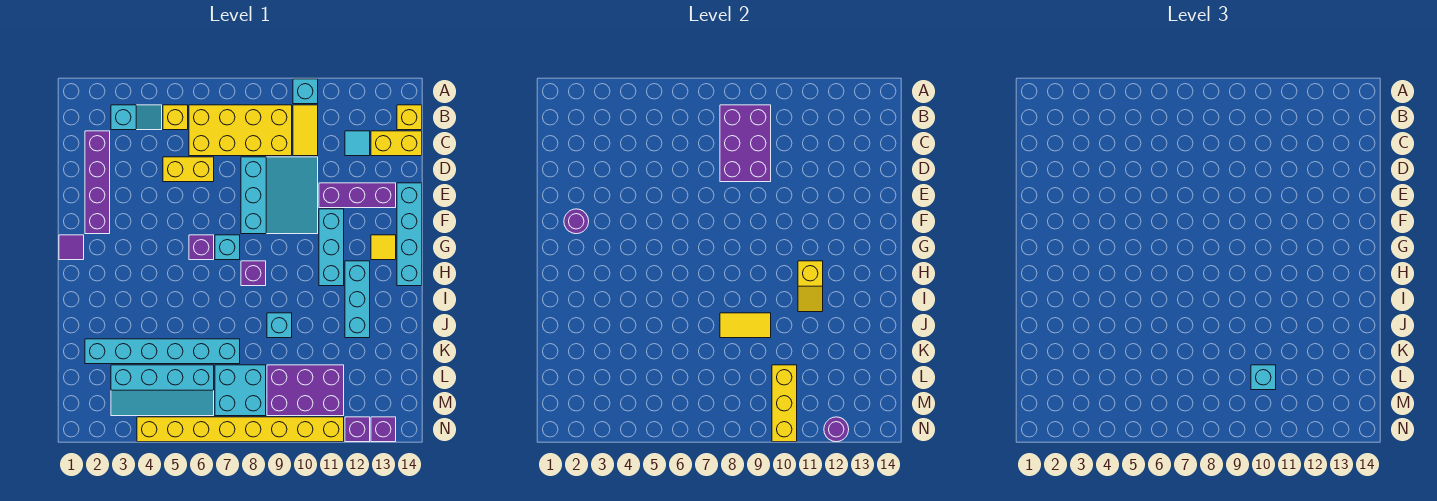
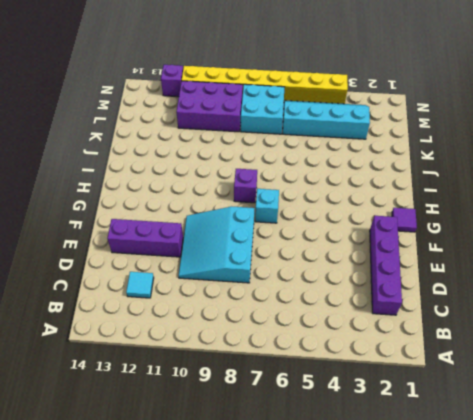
none -> cyan brick A10 level 1
none -> cyan slope B3:B4 level 1 top 3
none -> yellow brick B5 level 1
none -> yellow brick B6:C9 level 1

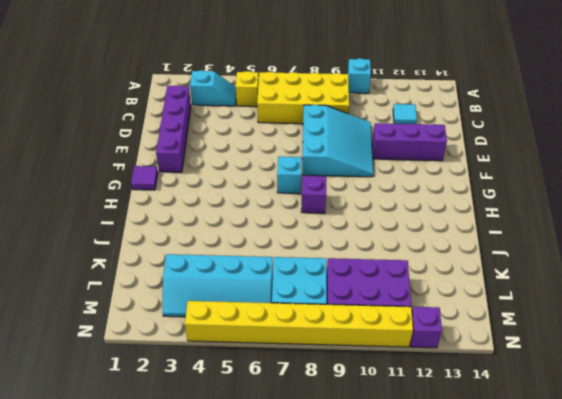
none -> yellow tile B10:C10 level 1
none -> yellow brick B14 level 1
none -> yellow brick C13:C14 level 1
none -> yellow brick D5:D6 level 1

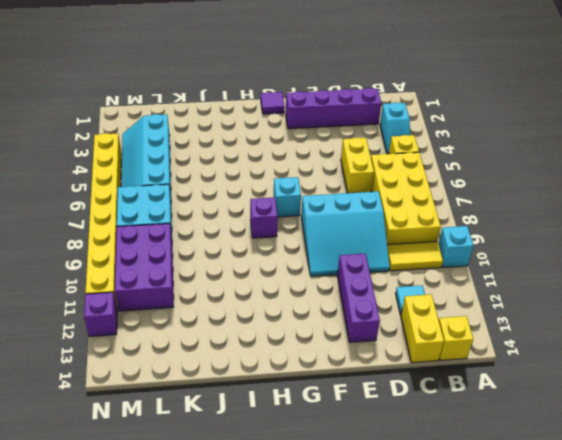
none -> cyan brick E14:H14 level 1
none -> cyan brick F11:H11 level 1
none -> purple brick G6 level 1
none -> yellow tile G13 level 1

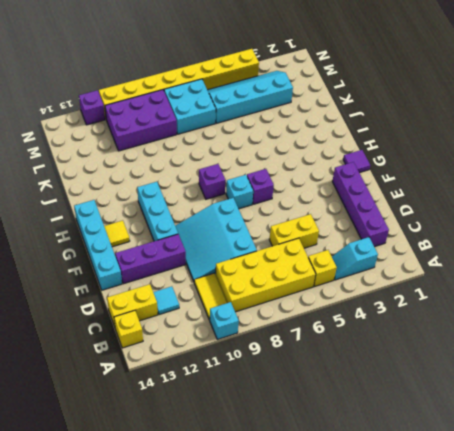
none -> cyan brick H12:J12 level 1
none -> cyan brick J9 level 1
none -> cyan brick K2:K7 level 1
none -> purple brick N13 level 1

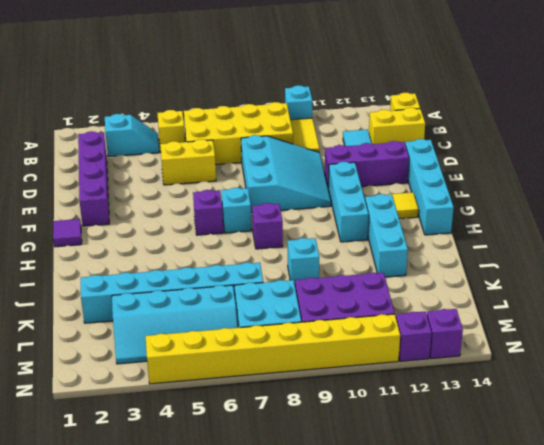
none -> purple brick B8:D9 level 2
none -> purple round brick F2 level 2
none -> yellow slope H11:I11 level 2 top H
none -> yellow tile J8:J9 level 2

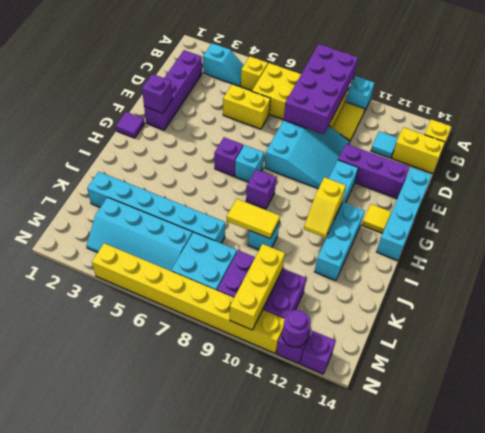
purple brick A8:D9 level 2 -> purple brick B8:D9 level 2
purple brick F2 level 2 -> purple round brick F2 level 2
none -> cyan brick L10 level 3

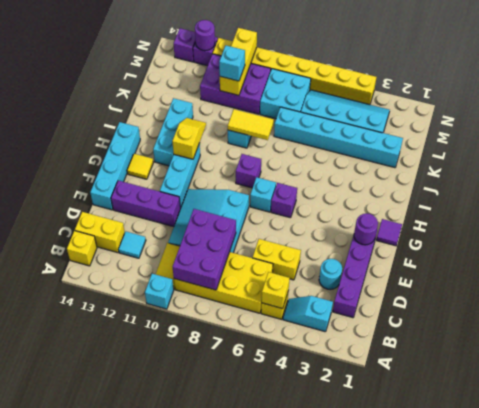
yellow brick B5 level 2 -> none
cyan round brick D3 level 1 -> none

